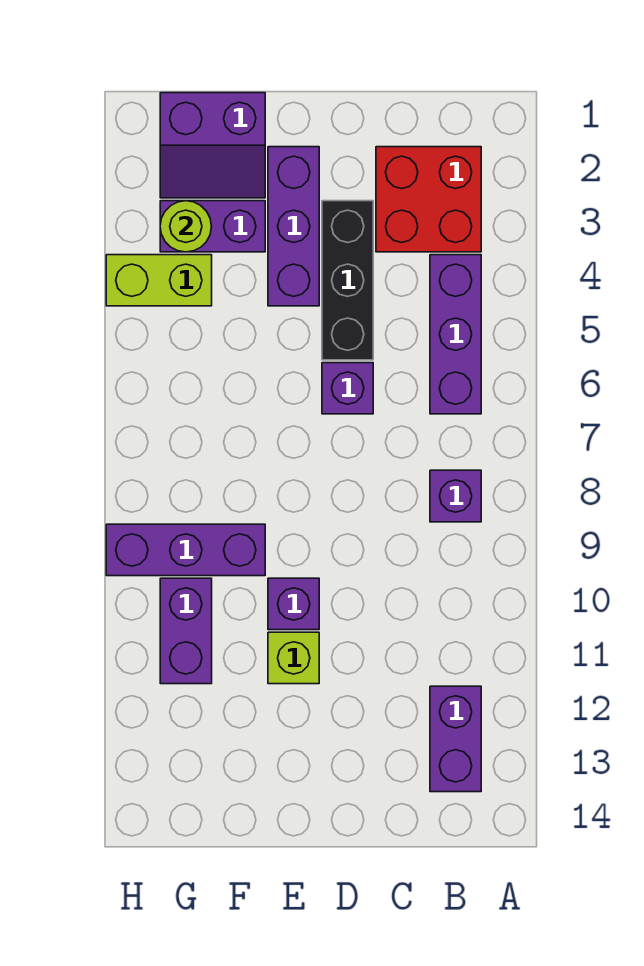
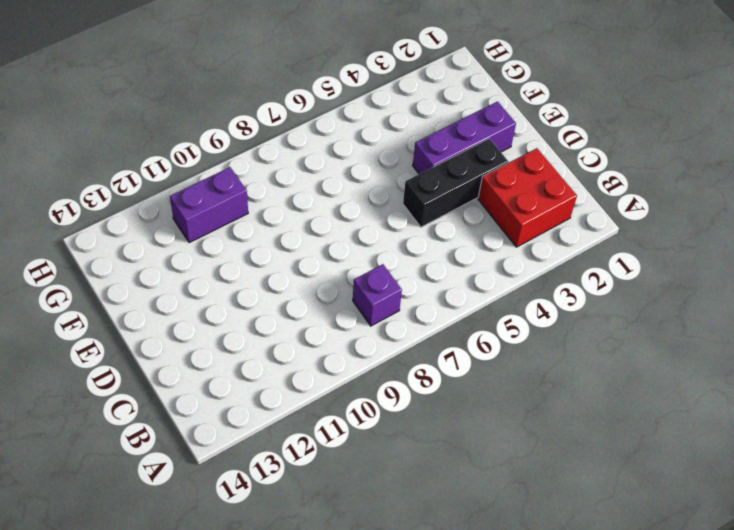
none -> purple brick B4:B6 level 1
none -> purple brick B12:B13 level 1
none -> purple brick D6 level 1

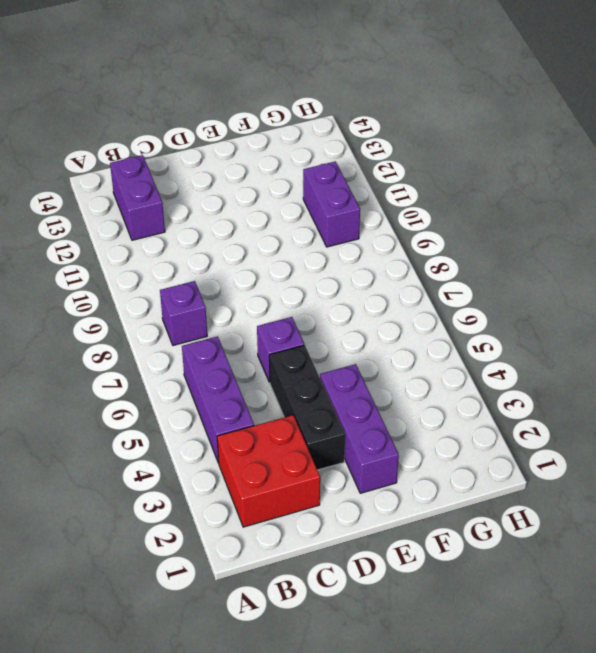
none -> purple brick E10 level 1
none -> lime brick E11 level 1
none -> purple slope F1:G2 level 1 top 1

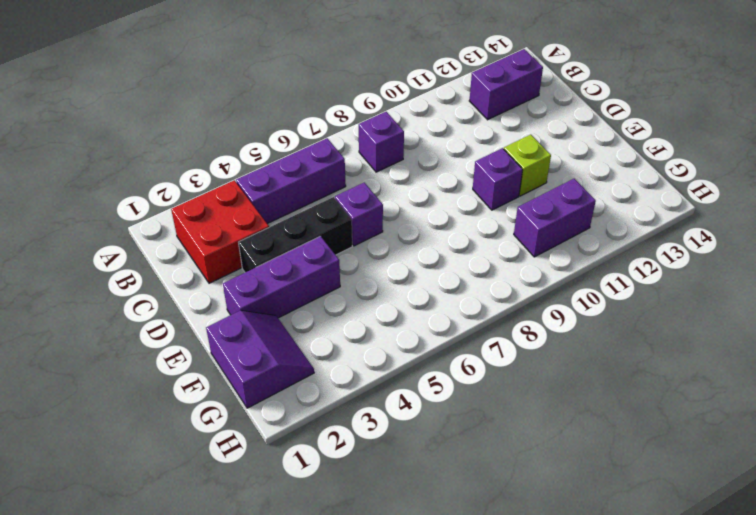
none -> purple brick F3:G3 level 1
none -> purple brick F9:H9 level 1
none -> lime brick G4:H4 level 1

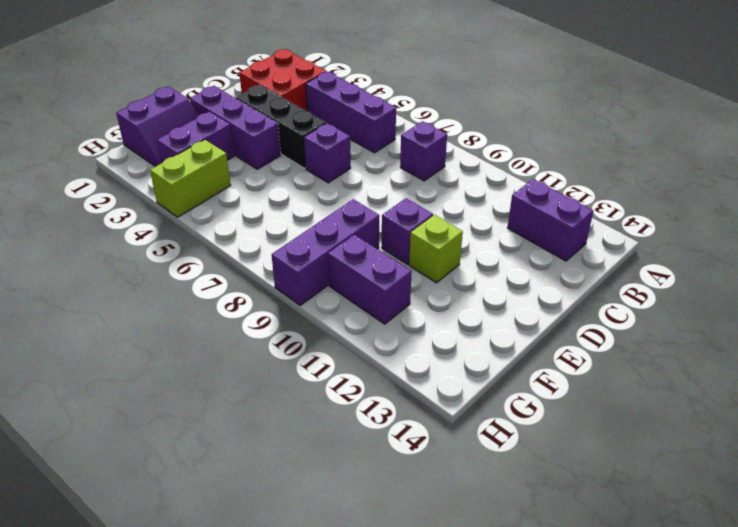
none -> lime round brick G3 level 2

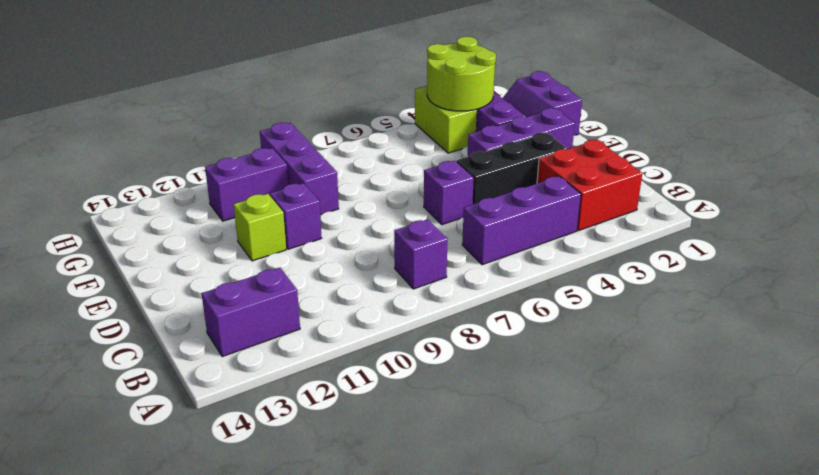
lime round brick G3:H4 level 2 -> lime round brick G3 level 2

